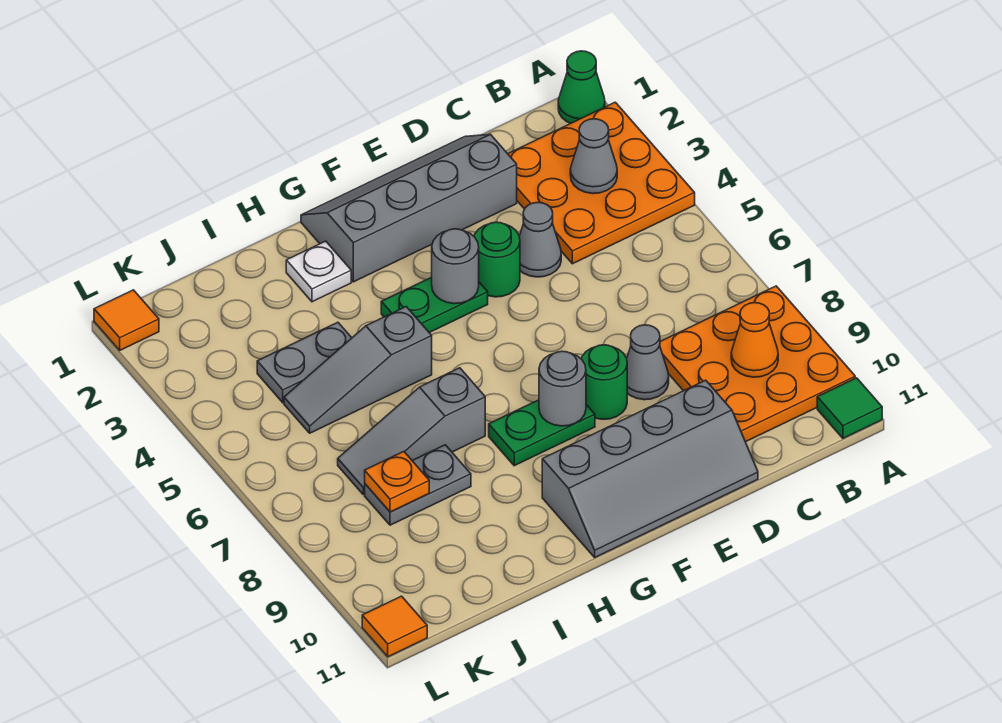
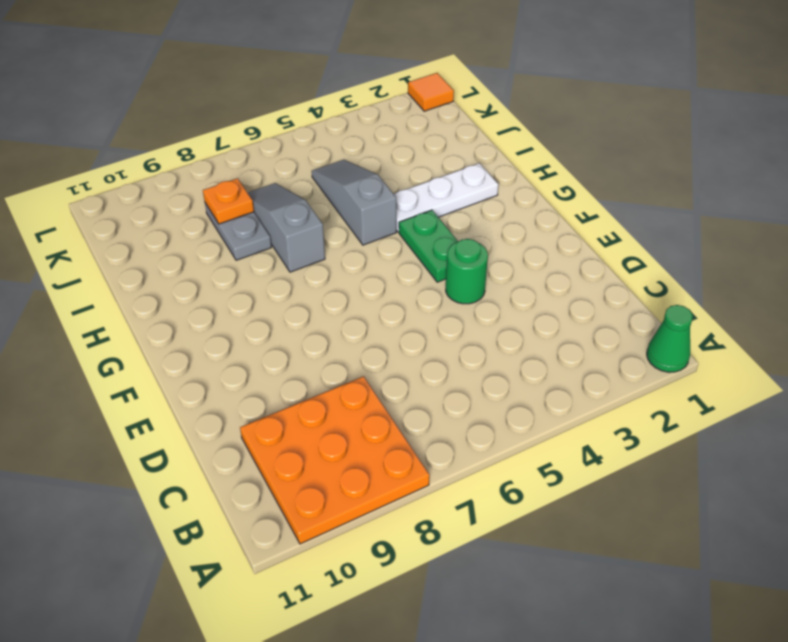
white plate H2:H4 level 1 -> white plate H2 level 1
none -> orange plate A2:C4 level 1
none -> green tile A11 level 1
none -> grey slope D1:G2 level 1 top 2

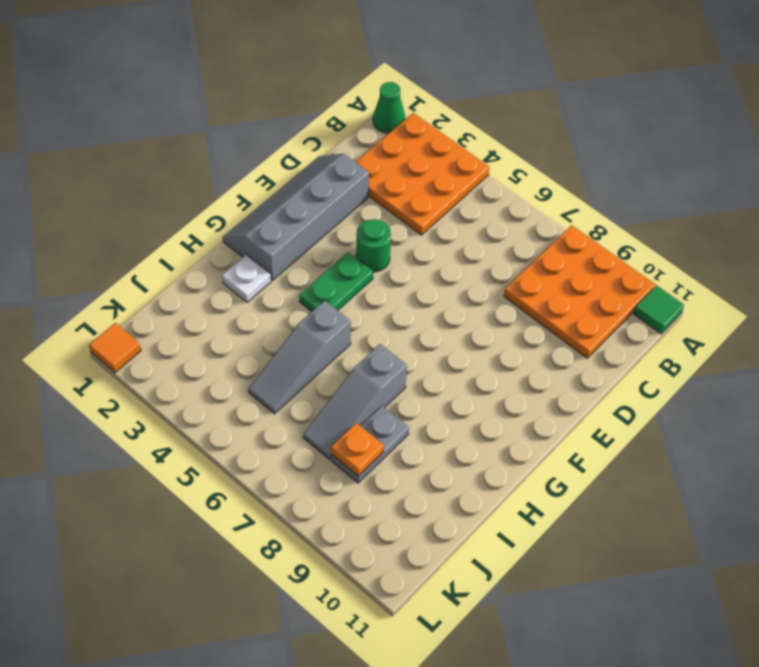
none -> grey cone D4 level 1
none -> grey cone D8 level 1
none -> grey slope D10:G11 level 1 top 10

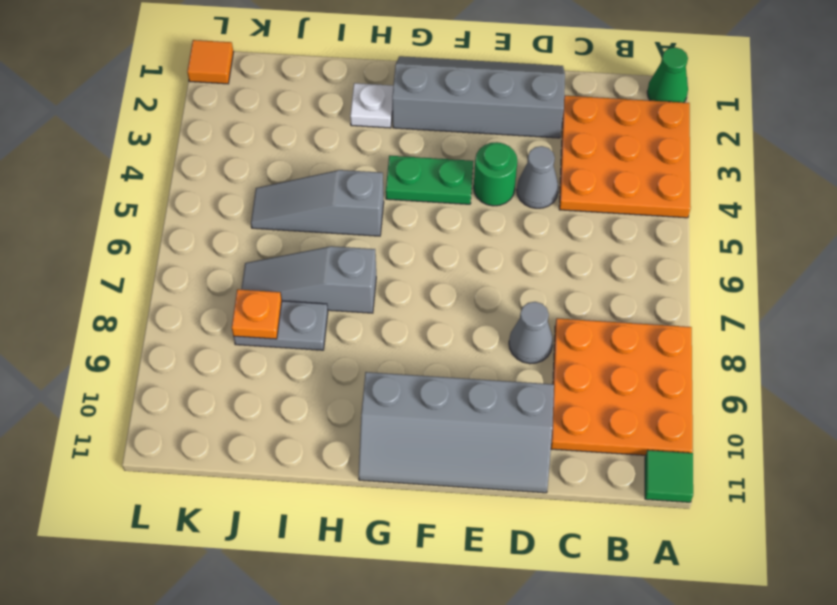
none -> green round brick E8 level 1
none -> green plate F8:G8 level 1
none -> grey plate I4:J4 level 1

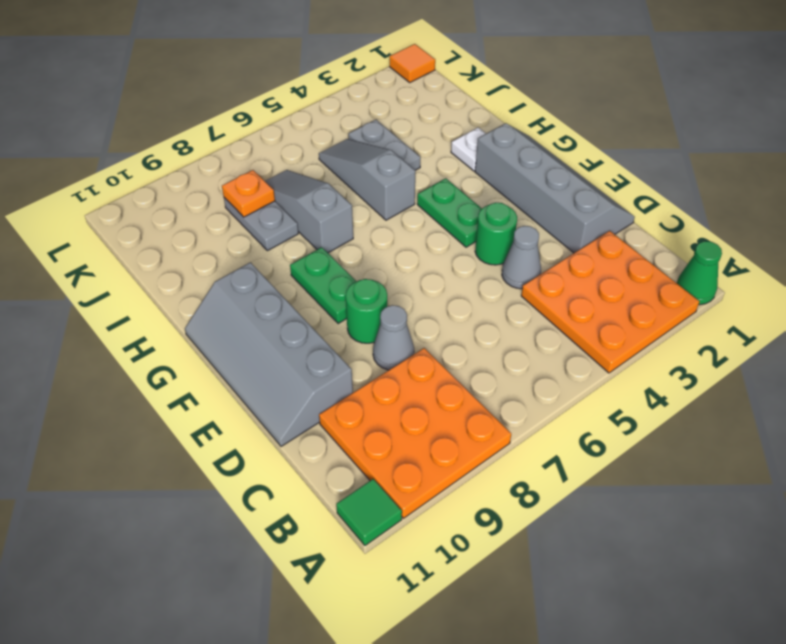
none -> orange tile L11 level 1
none -> grey cone B3 level 2
none -> orange cone B9 level 2

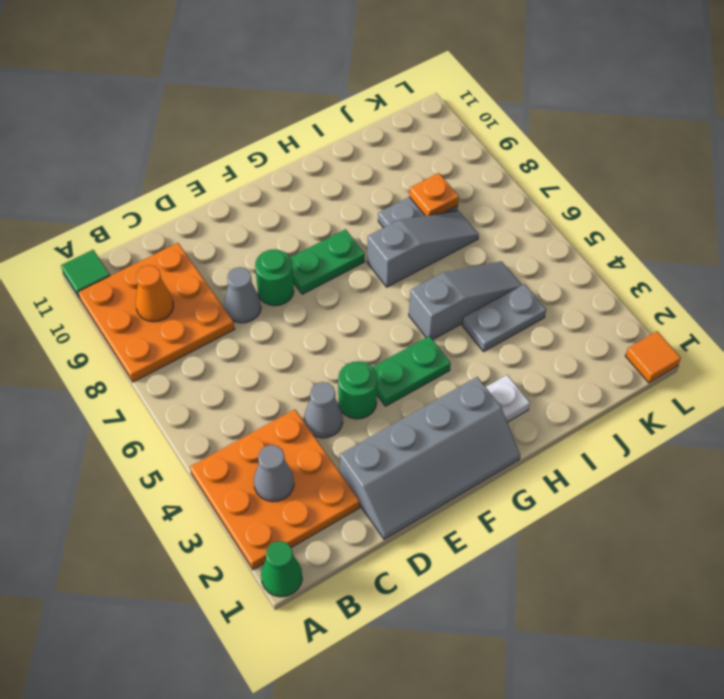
none -> grey slope D10:G11 level 1 top 10
none -> orange tile L11 level 1
none -> grey round brick F4 level 2

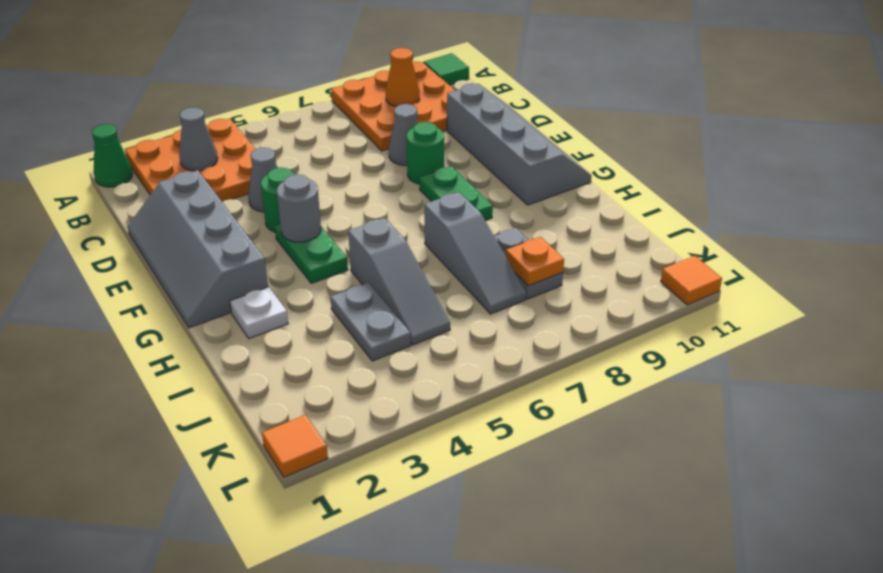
none -> grey round brick F8 level 2

